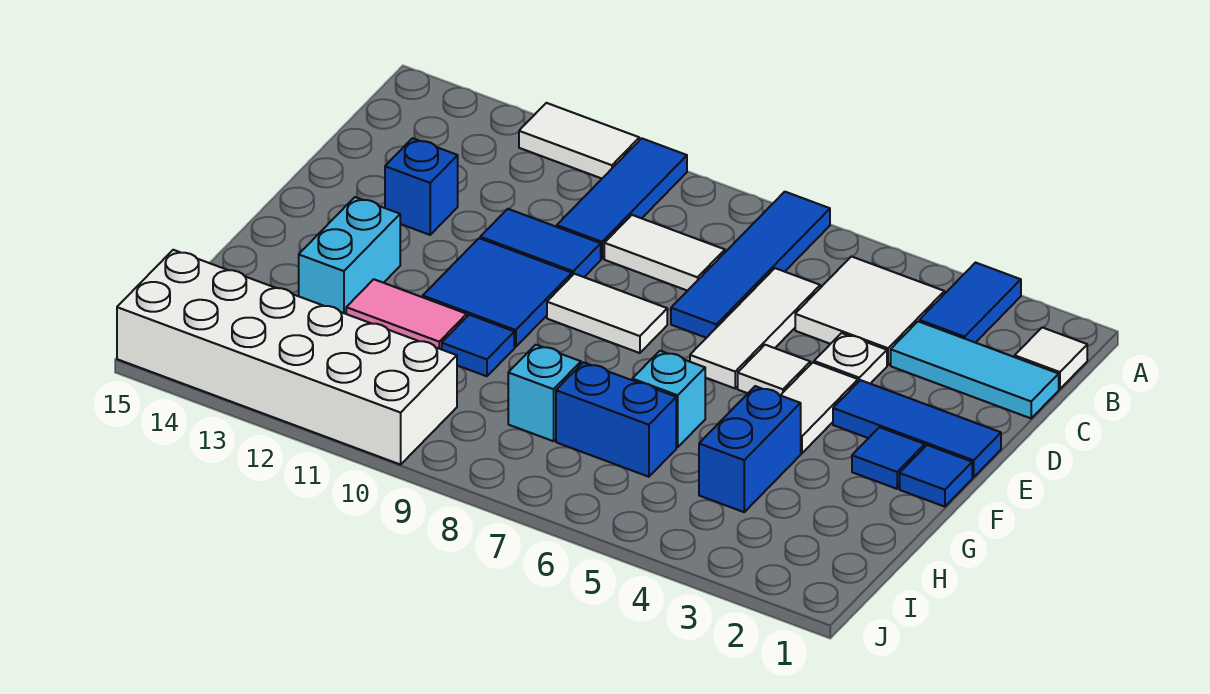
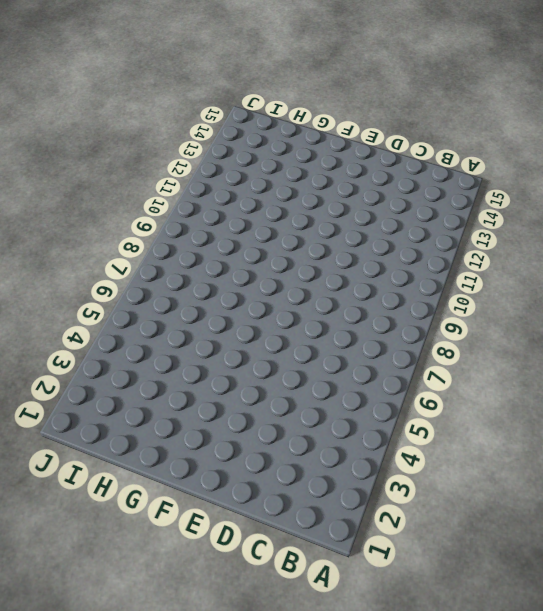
none -> blue tile A3:B3 level 1
none -> blue tile A7:D7 level 1
none -> blue tile A10:C10 level 1

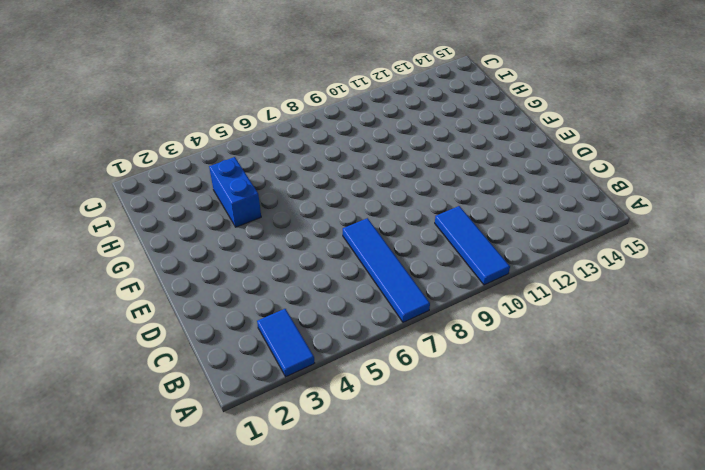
none -> white tile A11:A12 level 1
none -> white tile B1 level 1
none -> white tile B4:C5 level 1

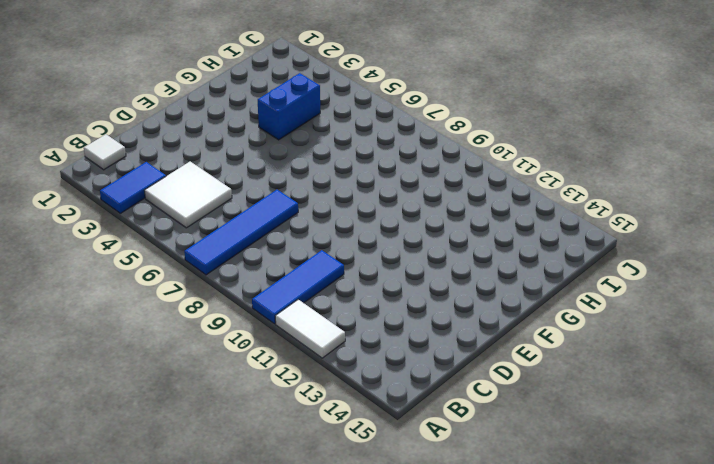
none -> cyan tile C1:C3 level 1
none -> white tile C6:E6 level 1
none -> white tile C8:C9 level 1

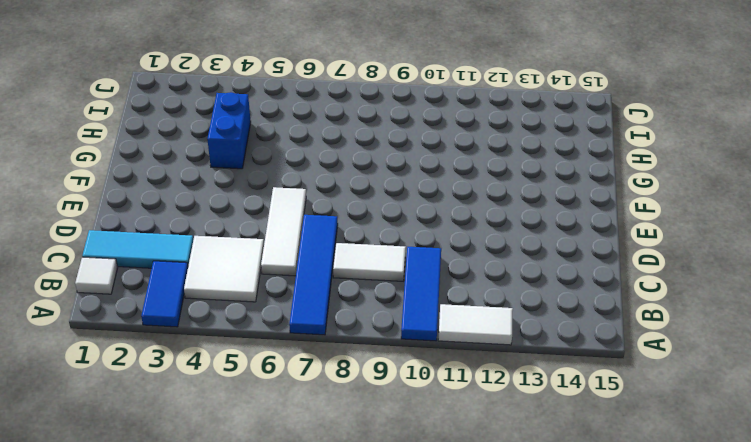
none -> white plate D4 level 1
none -> blue tile D10:D11 level 1
none -> blue brick D13 level 1

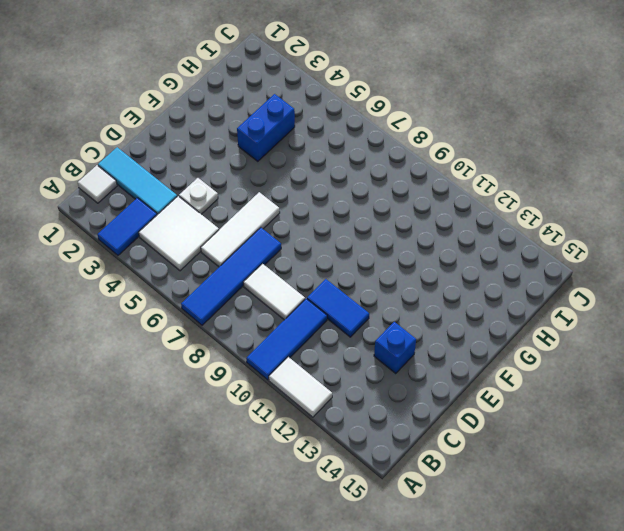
none -> blue tile E1:E3 level 1
none -> white tile E4:F4 level 1
none -> white tile E5 level 1

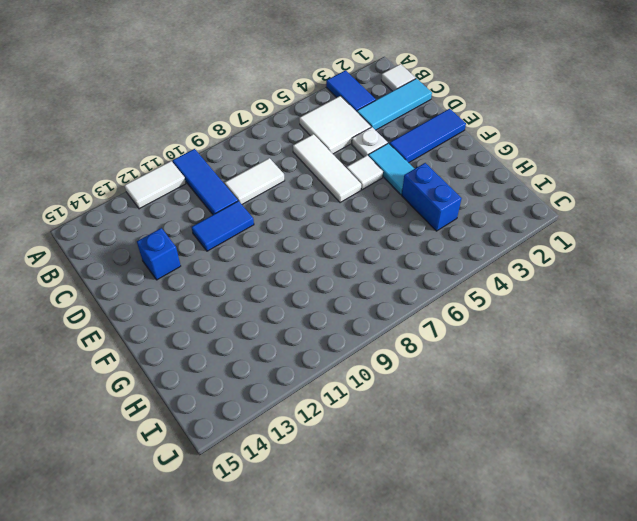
cyan tile E4:F4 level 1 -> white tile E4:F4 level 1
none -> blue tile A7:D7 level 1
none -> white tile E8:E9 level 1
none -> blue tile E10:F11 level 1

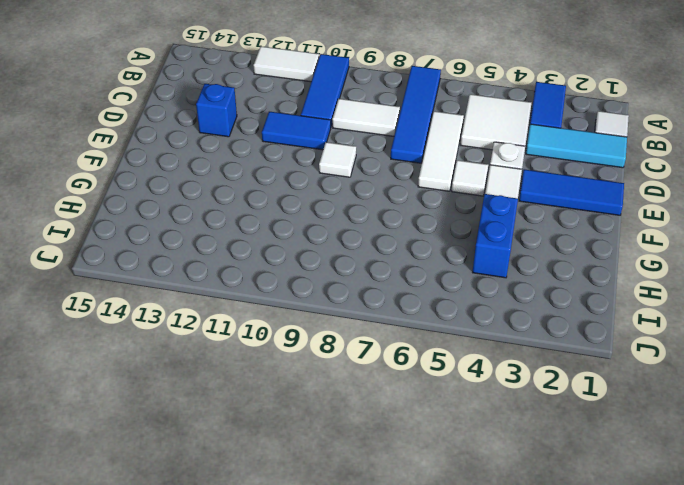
white tile E9 level 1 -> white tile E8:E9 level 1
none -> blue tile E10:F11 level 1
none -> blue tile F1 level 1
none -> blue tile F2 level 1

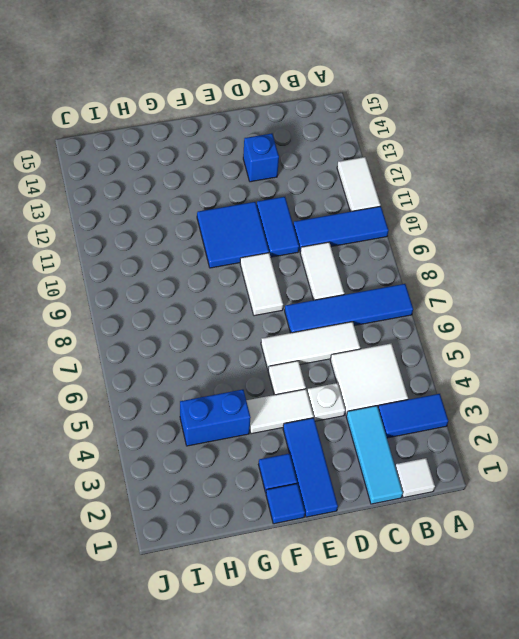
none -> cyan brick F13:G13 level 1
none -> cyan brick G6 level 1
none -> blue tile G10 level 1

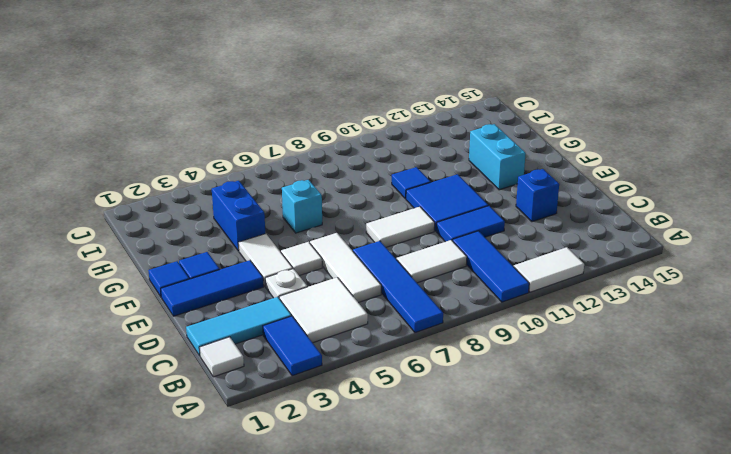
none -> pink tile G11:G12 level 1
none -> blue brick H6:H7 level 1
none -> cyan brick H8 level 1

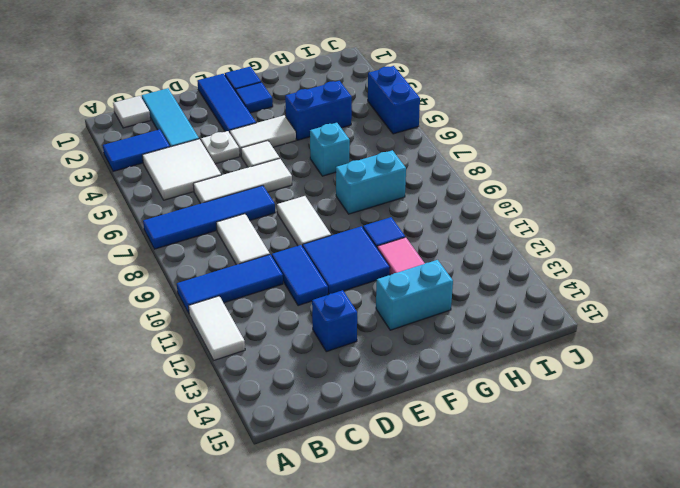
cyan brick G8:H8 level 1 -> cyan brick H8 level 1
blue brick J4:J5 level 1 -> blue brick H6:H7 level 1
none -> white brick I10:J15 level 1

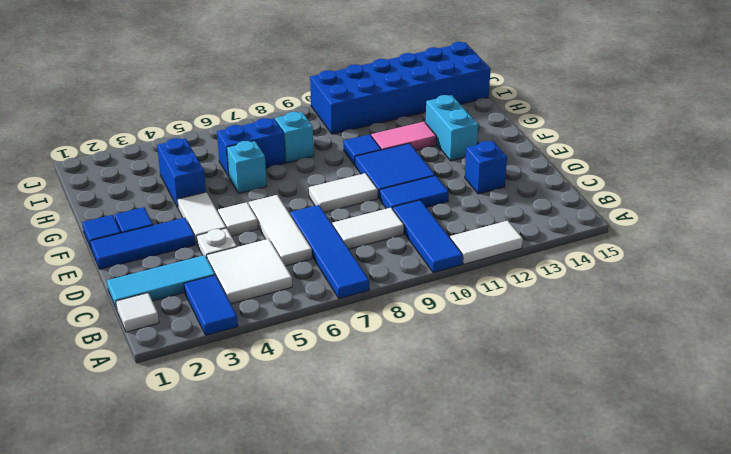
blue brick I10:J15 level 1 -> white brick I10:J15 level 1

